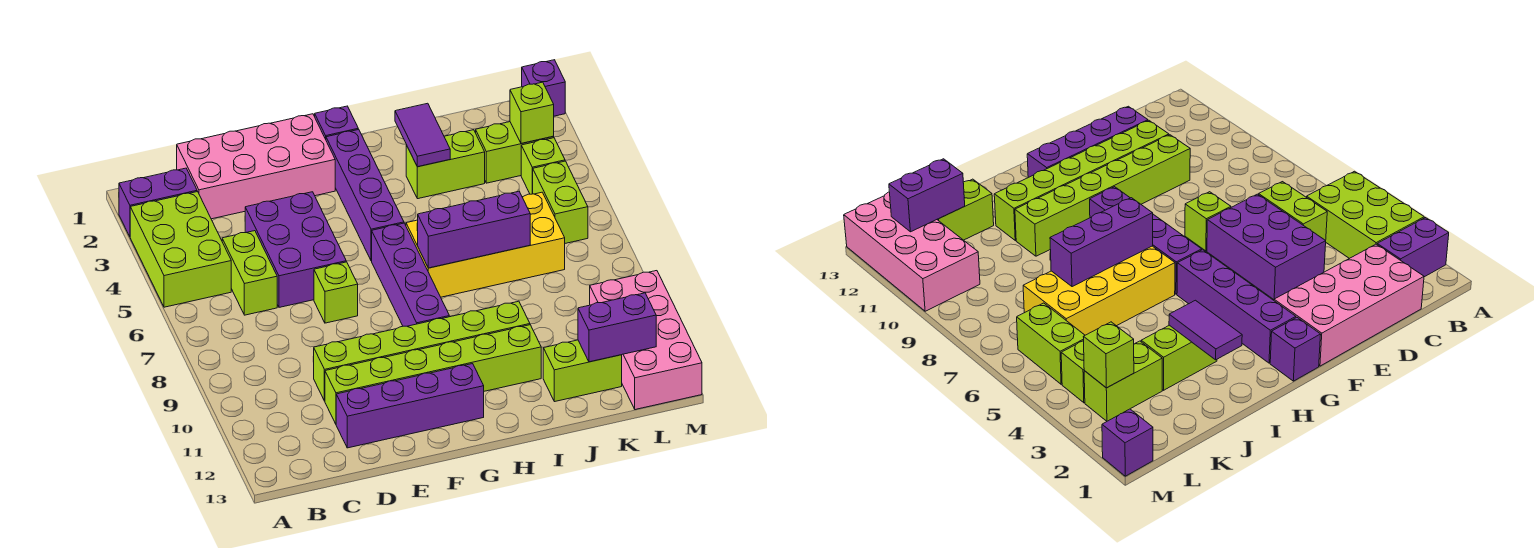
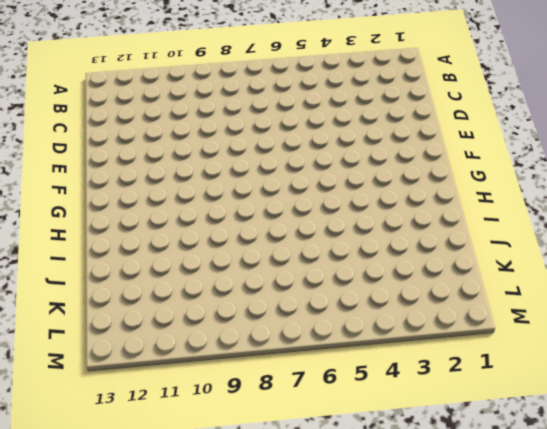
none -> purple brick A2:B2 level 1
none -> lime brick A3:B5 level 1
none -> pink brick C1:F2 level 1

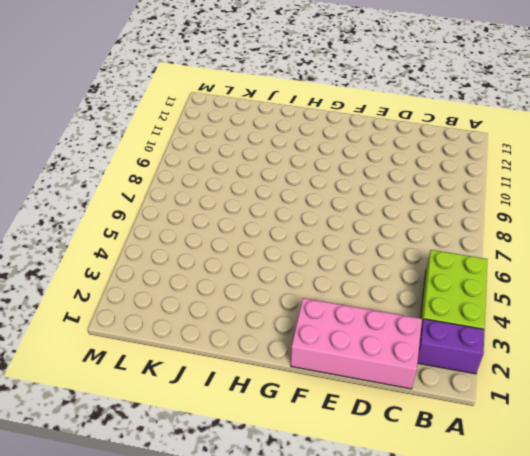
none -> lime brick C5:C6 level 1
none -> purple brick D4:E6 level 1
none -> lime brick D10:I10 level 1

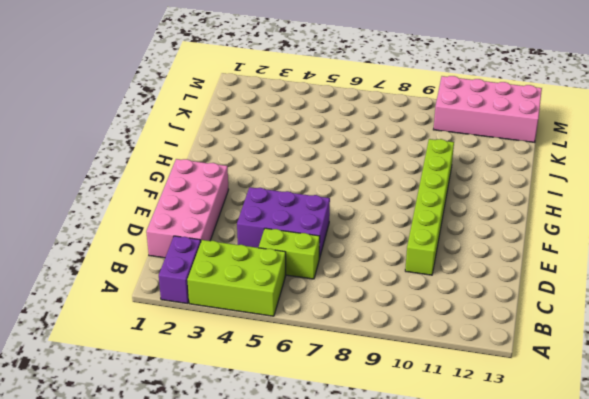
none -> lime brick D11:I11 level 1
none -> purple brick D12:G12 level 1
none -> lime brick E7 level 1

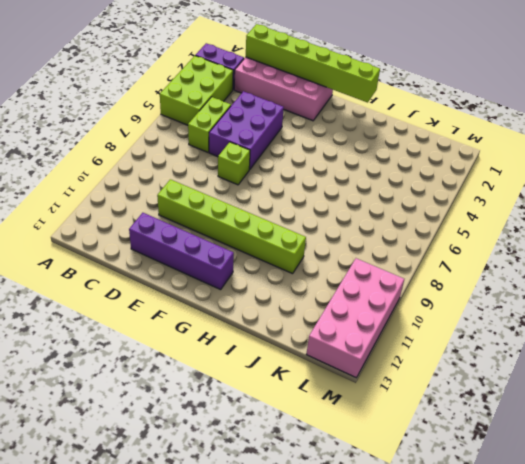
lime brick C1:H1 level 2 -> lime brick D11:I11 level 1
none -> purple brick G1 level 1
none -> purple brick G2:G5 level 1
none -> purple brick G6:G9 level 1

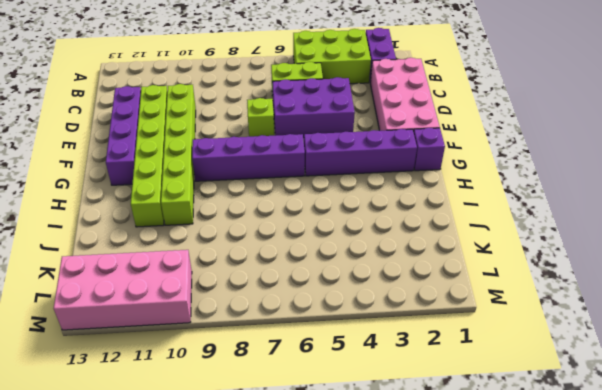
none -> yellow brick H6:K7 level 1
none -> lime brick I3:J3 level 1
none -> lime brick J12:K12 level 1

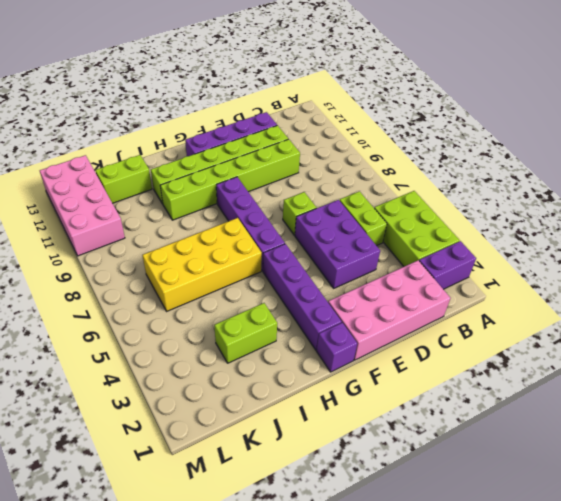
none -> lime brick K3:L3 level 1
none -> lime brick L4 level 1
none -> lime brick L5:L6 level 1

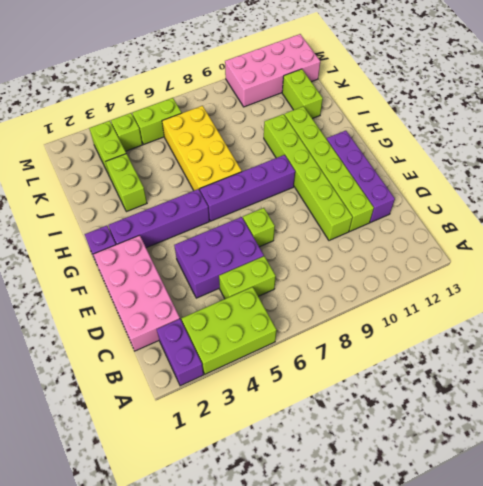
none -> purple brick M1 level 1
none -> purple brick H7:J7 level 2
none -> purple tile I2:I3 level 2

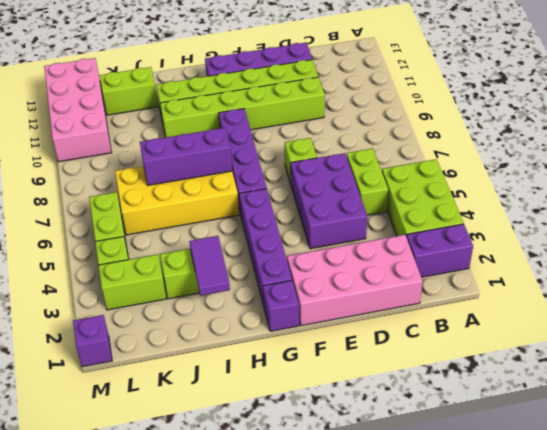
none -> purple brick K12:L12 level 2
none -> lime brick L3 level 2

